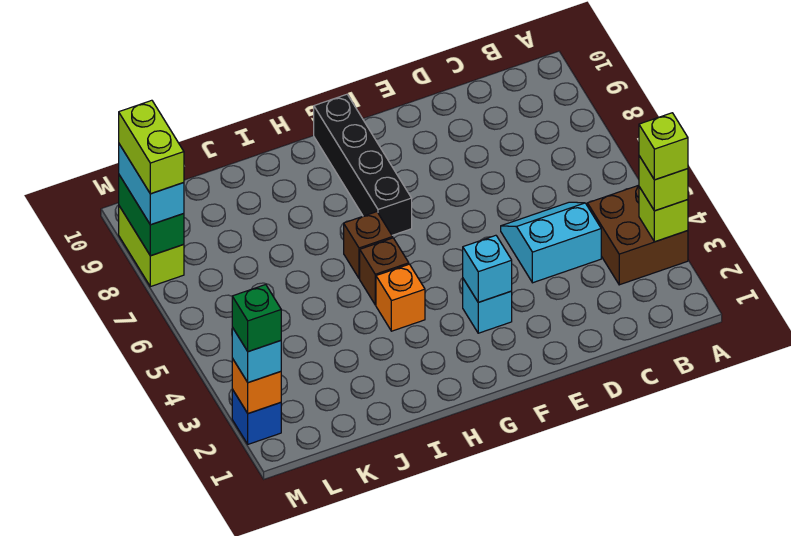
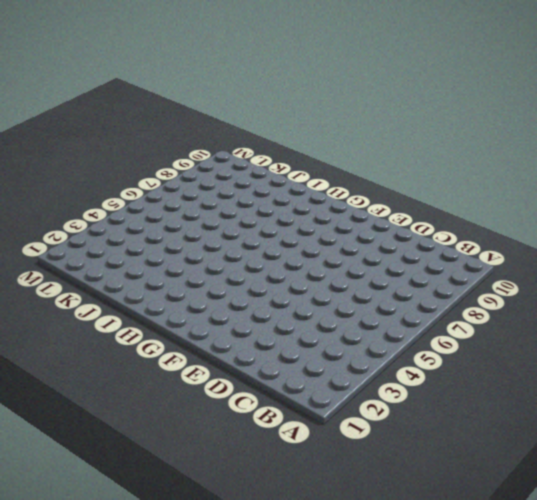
none -> brown brick A3:B4 level 1
none -> cyan slope C4:D5 level 1 top 4
none -> cyan brick F3 level 1

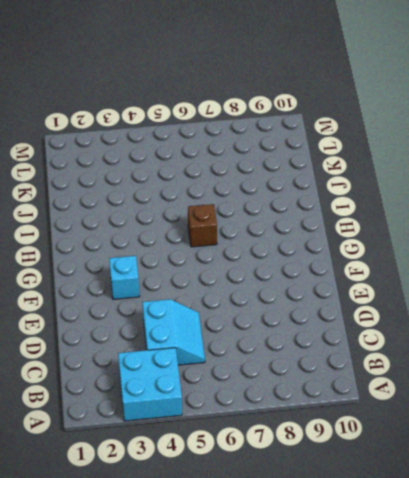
cyan brick A3:B4 level 1 -> brown brick A3:B4 level 1
none -> black brick G7:G10 level 1
none -> orange brick H4 level 1
none -> brown brick H5 level 1

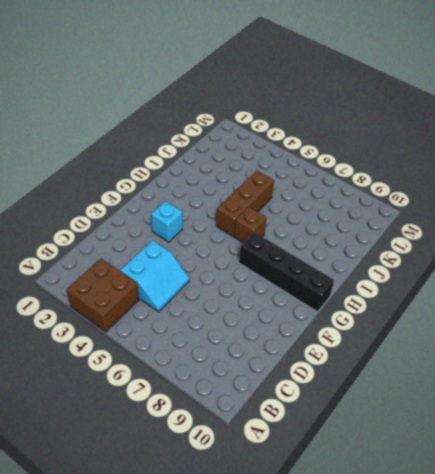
brown brick H5:J5 level 1 -> brown brick H5 level 1
none -> orange brick H4 level 1
none -> blue brick M2 level 1
none -> lime brick M8:M9 level 1

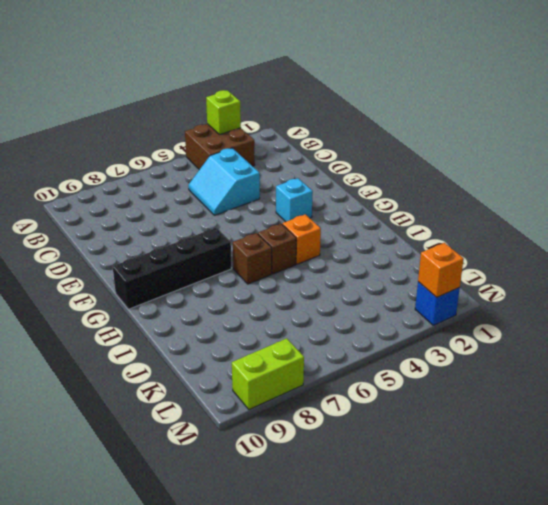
none -> cyan brick F3 level 2
none -> green brick M8:M9 level 2
none -> lime brick A3 level 3

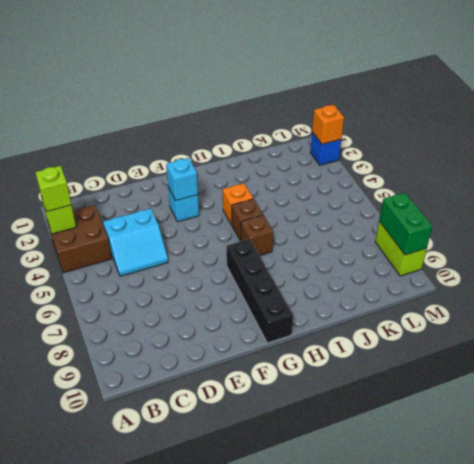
none -> cyan brick M2 level 3
none -> cyan brick M8:M9 level 3
none -> lime brick A3 level 4

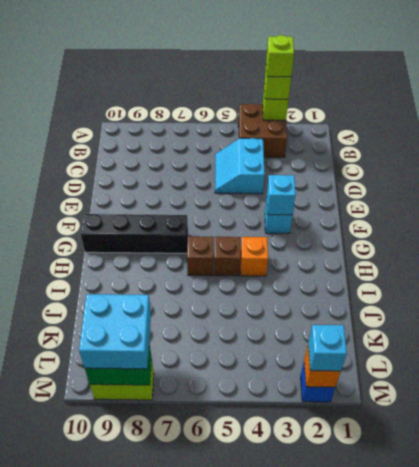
cyan brick L8:M9 level 3 -> cyan brick M8:M9 level 3
none -> green brick M2 level 4
none -> lime brick M8:M9 level 4

